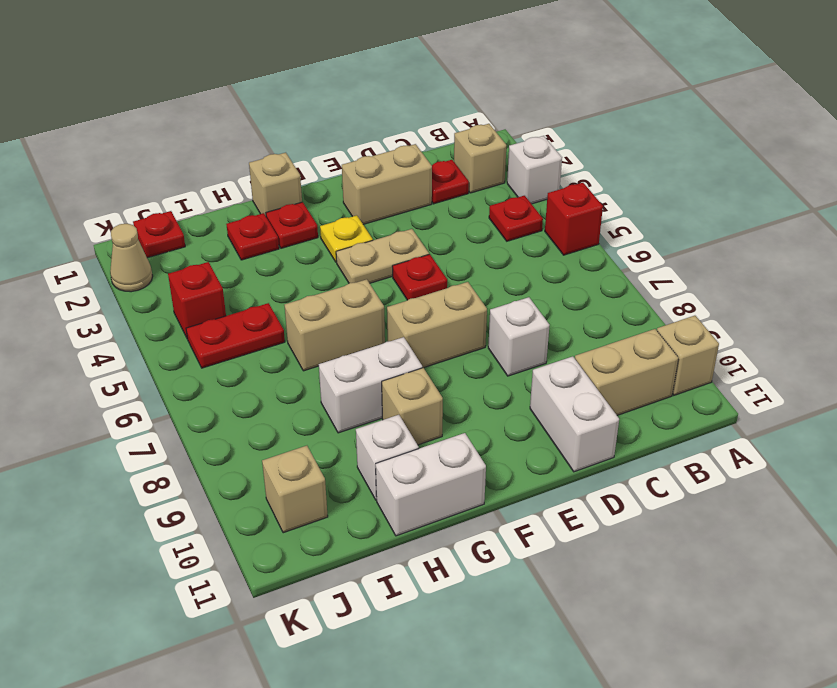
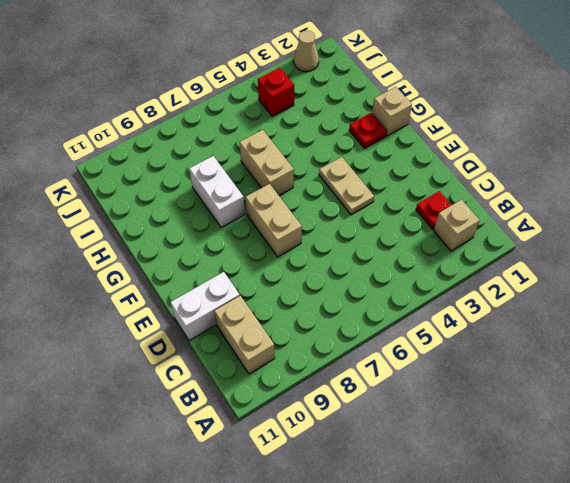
none -> white brick A3 level 1
none -> red brick A5 level 1
none -> tan brick A10 level 1

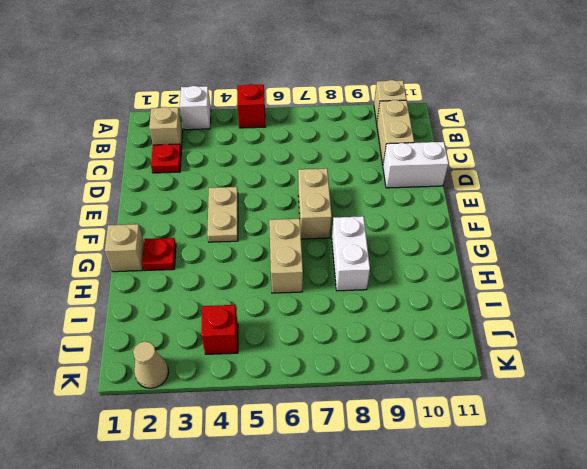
none -> red plate B4 level 1
none -> tan brick D2:E2 level 1
none -> white brick D8 level 1

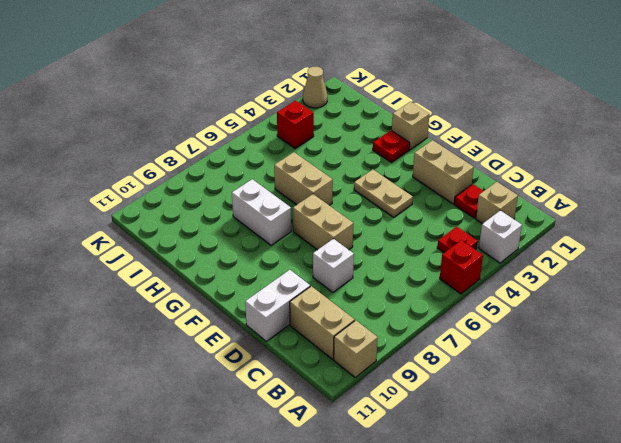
none -> red plate E5 level 1
none -> yellow plate F3 level 1
none -> tan brick G9 level 1

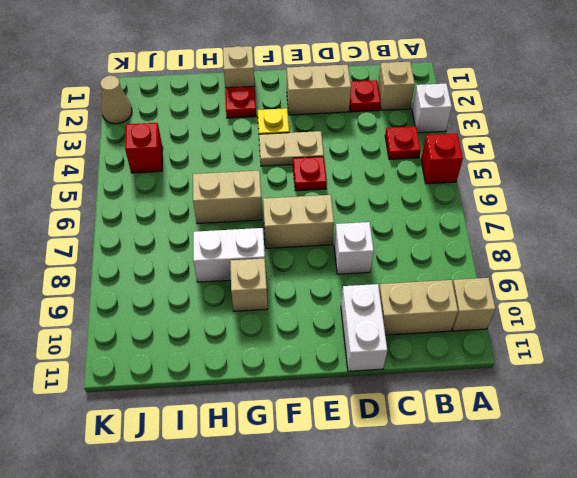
none -> white brick G11:H11 level 1
none -> red plate H2 level 1
none -> white brick H10 level 1

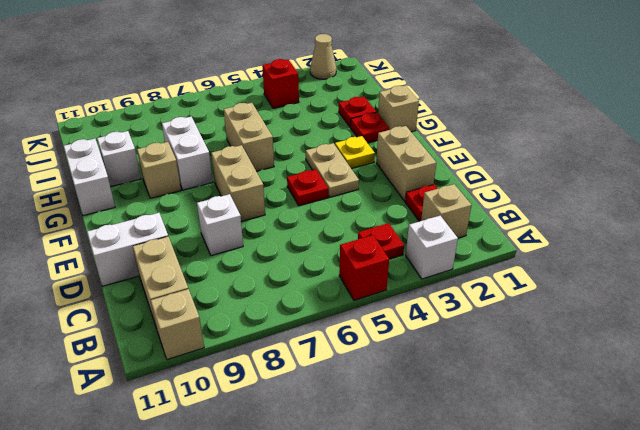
none -> red plate I5:J5 level 1
none -> red plate J1 level 1
none -> tan brick J10 level 1

